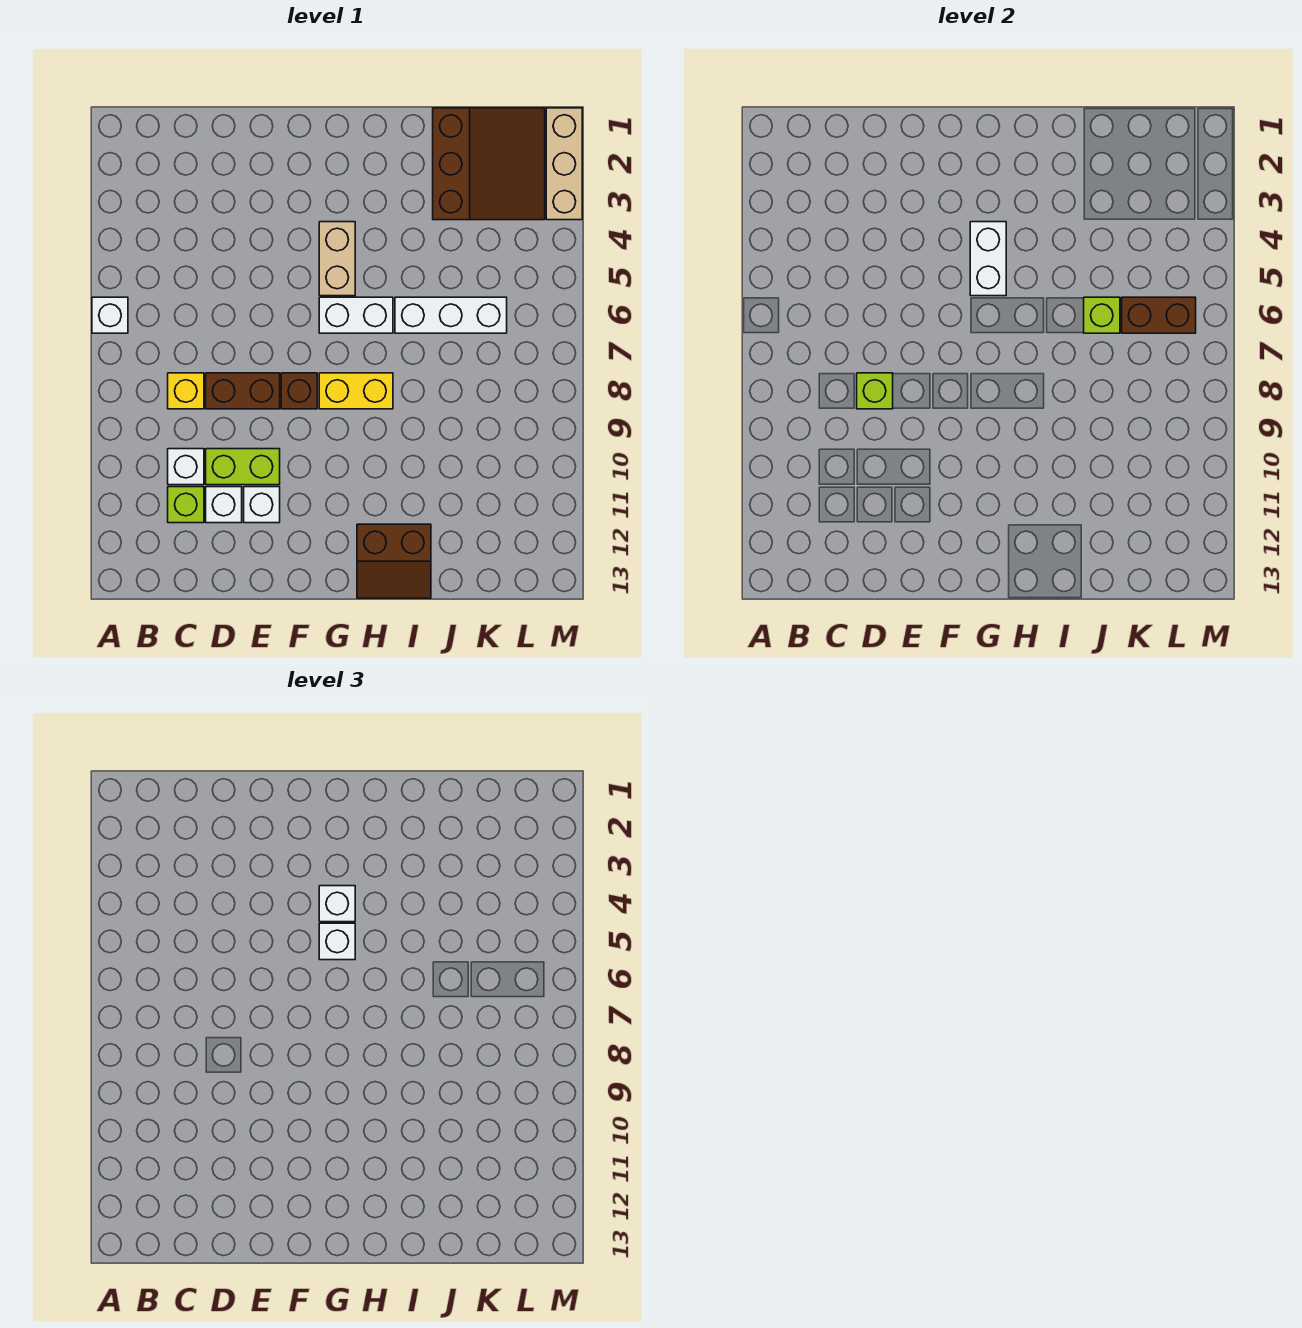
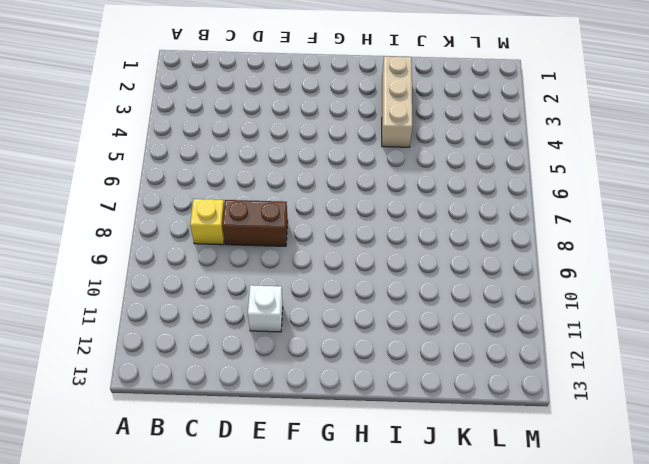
tan brick I2:I4 level 1 -> tan brick M1:M3 level 1
none -> white brick A6 level 1
none -> white brick C10 level 1
none -> lime brick C11 level 1

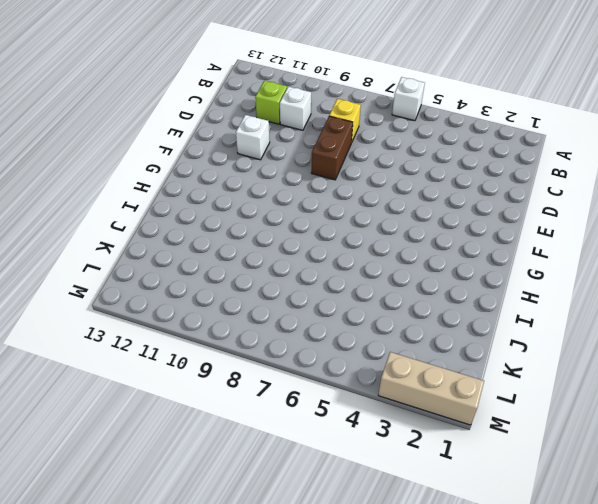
none -> lime brick D10:E10 level 1
none -> white brick D11 level 1
none -> brown brick F8 level 1

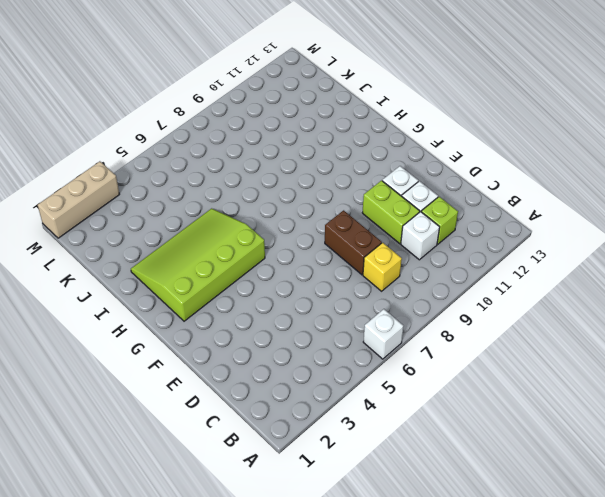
lime slope G2:I5 level 1 top G -> tan brick G4:G5 level 1
none -> brown brick F8 level 1
none -> white brick G6:H6 level 1
none -> yellow brick G8:H8 level 1

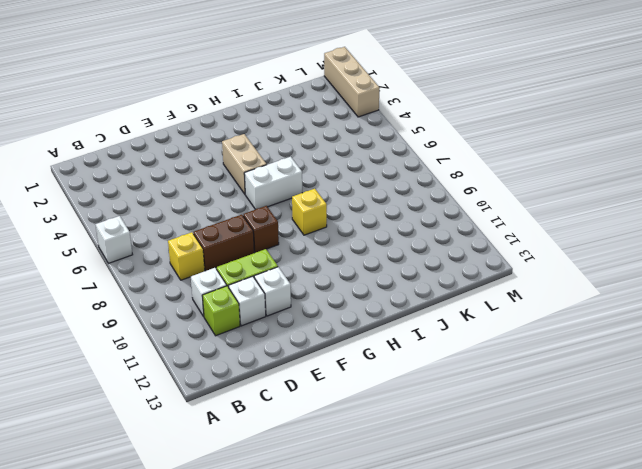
yellow brick H8 level 1 -> yellow brick G8:H8 level 1
none -> brown slope H12:I13 level 1 top 12
none -> white brick I6:K6 level 1
none -> brown slope J1:L3 level 1 top J

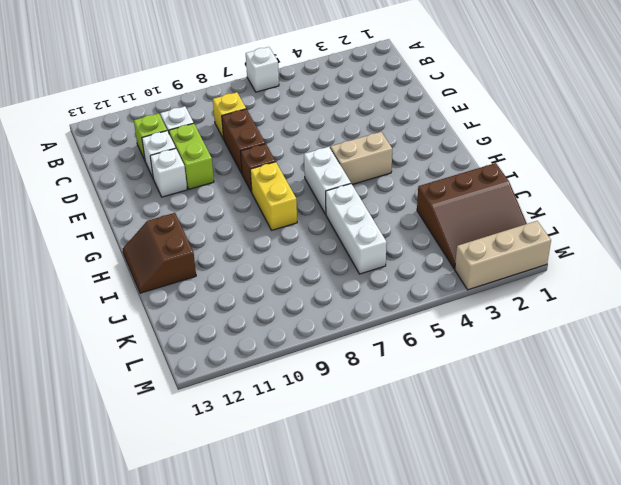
none -> lime brick D8 level 2
none -> white brick G4:G5 level 2
none -> lime brick J6 level 2

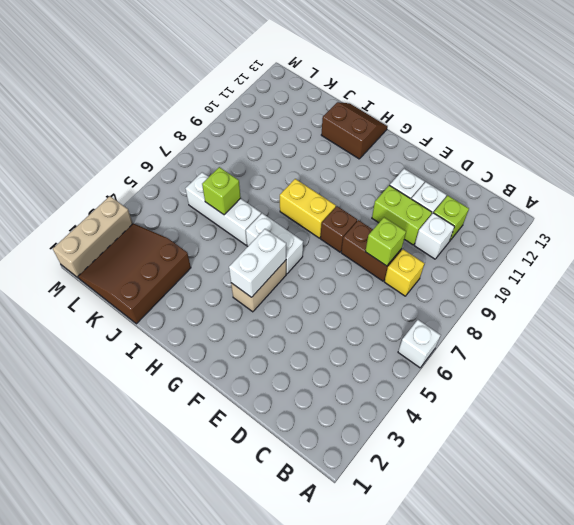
none -> brown brick K6:L6 level 2
none -> white brick G4 level 3
none -> white brick G5 level 3

